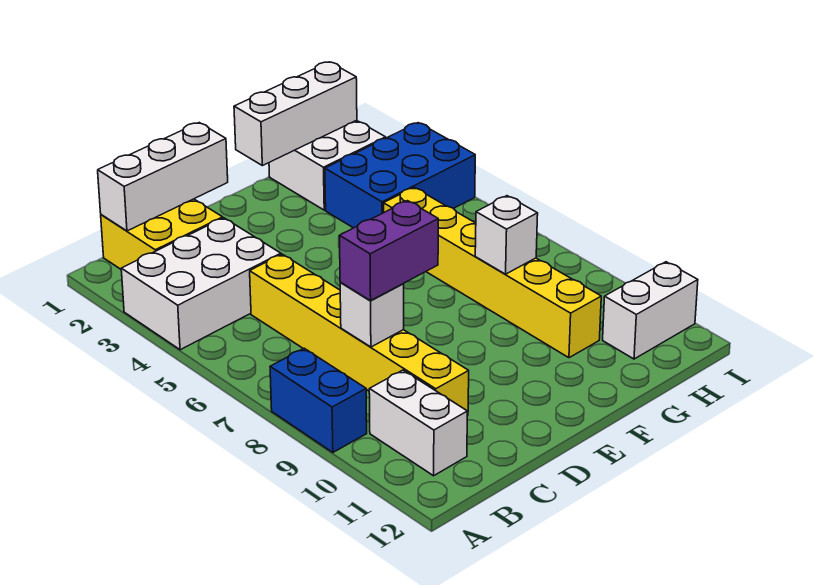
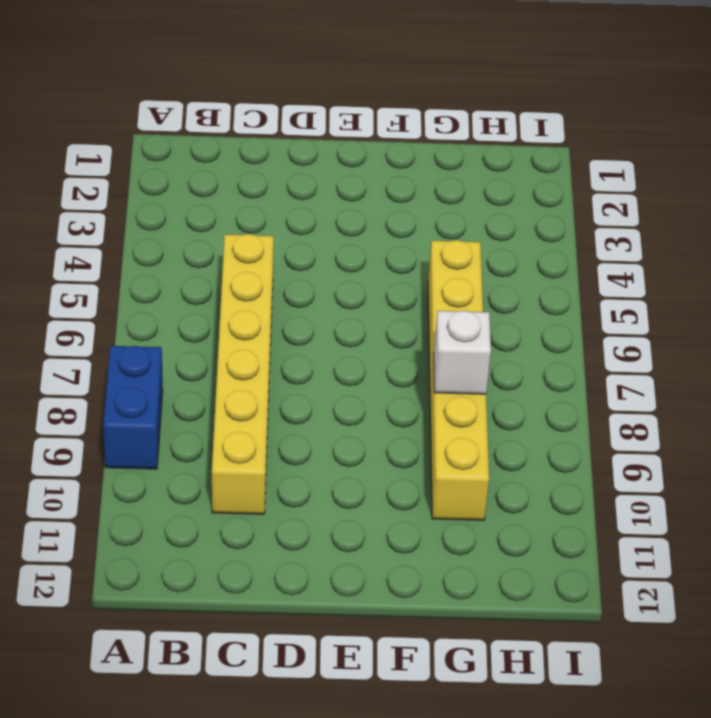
none -> white brick A3:C4 level 1
none -> yellow brick B1:C2 level 1
none -> white brick B10:B11 level 1

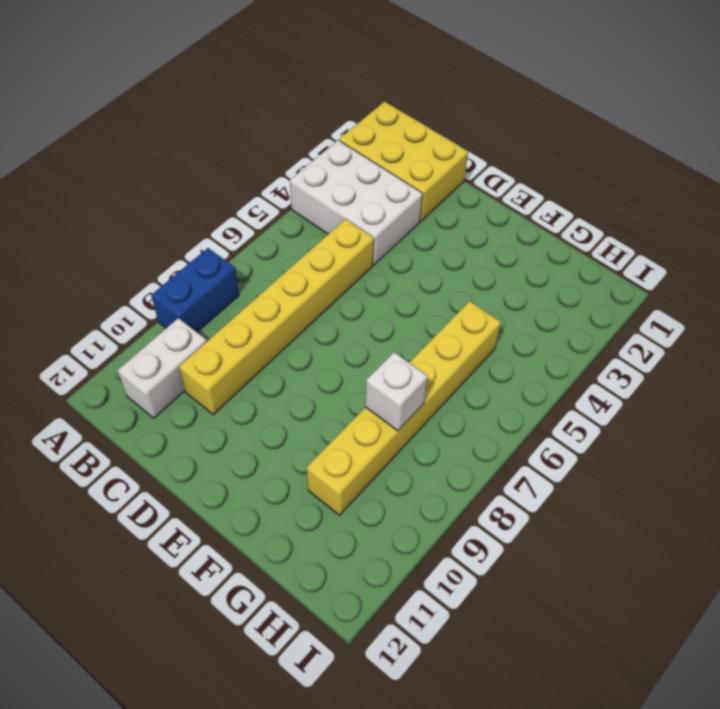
yellow brick A1:C2 level 1 -> yellow brick B1:C2 level 1
none -> white brick G1:H2 level 1
none -> blue brick G3:I4 level 1
none -> white brick H11:I11 level 1

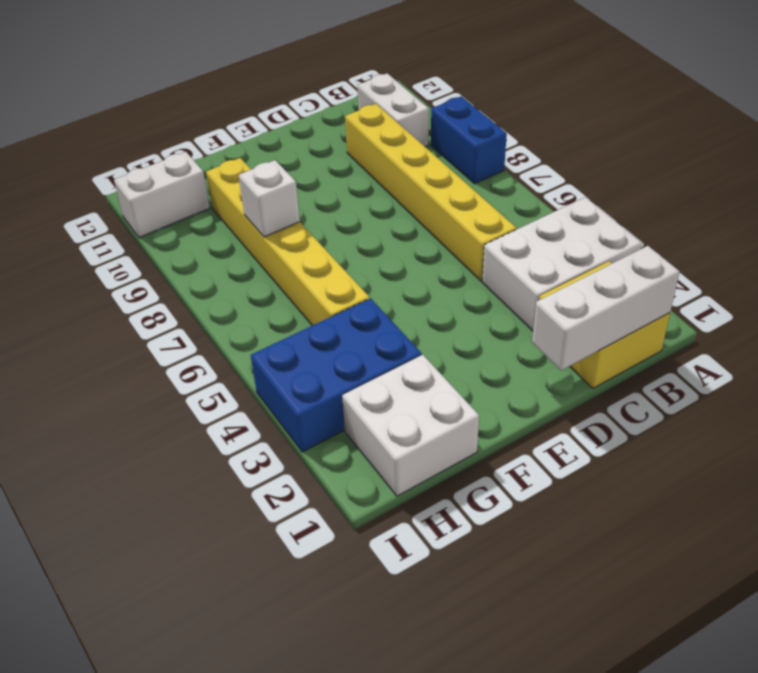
none -> white brick C8 level 2
none -> white brick F1:H1 level 2
none -> purple brick C8:D8 level 3

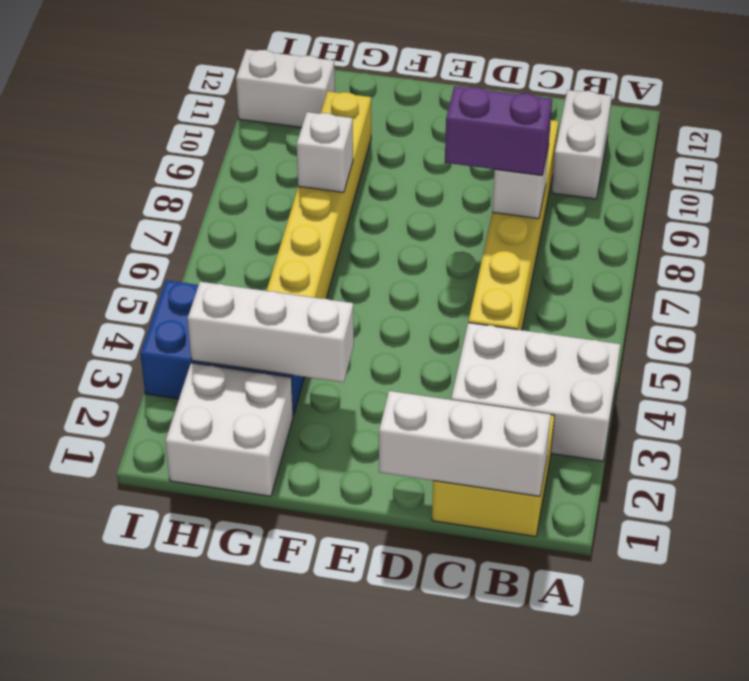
white brick F3:H3 level 2 -> white brick F1:H1 level 2
none -> blue brick A8:A9 level 1

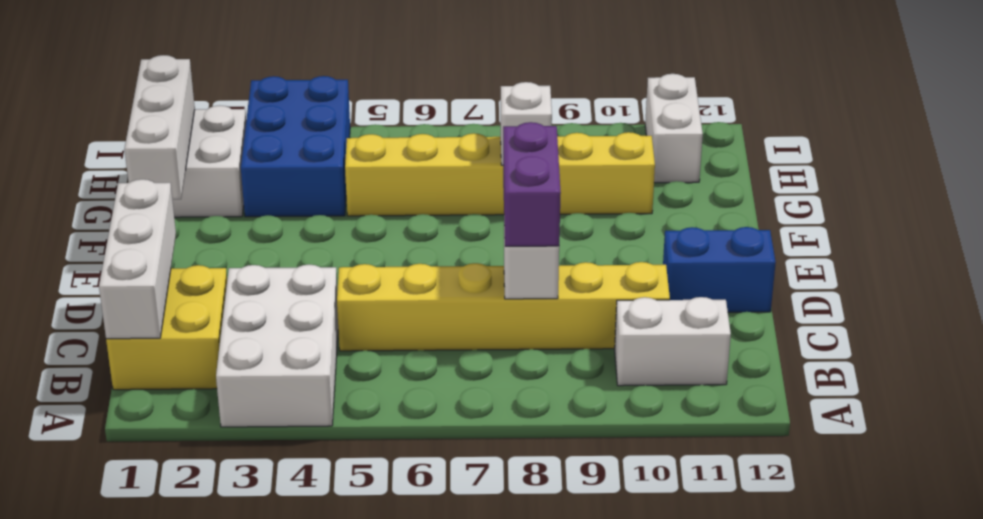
blue brick D11:D12 level 1 -> blue brick A8:A9 level 1

